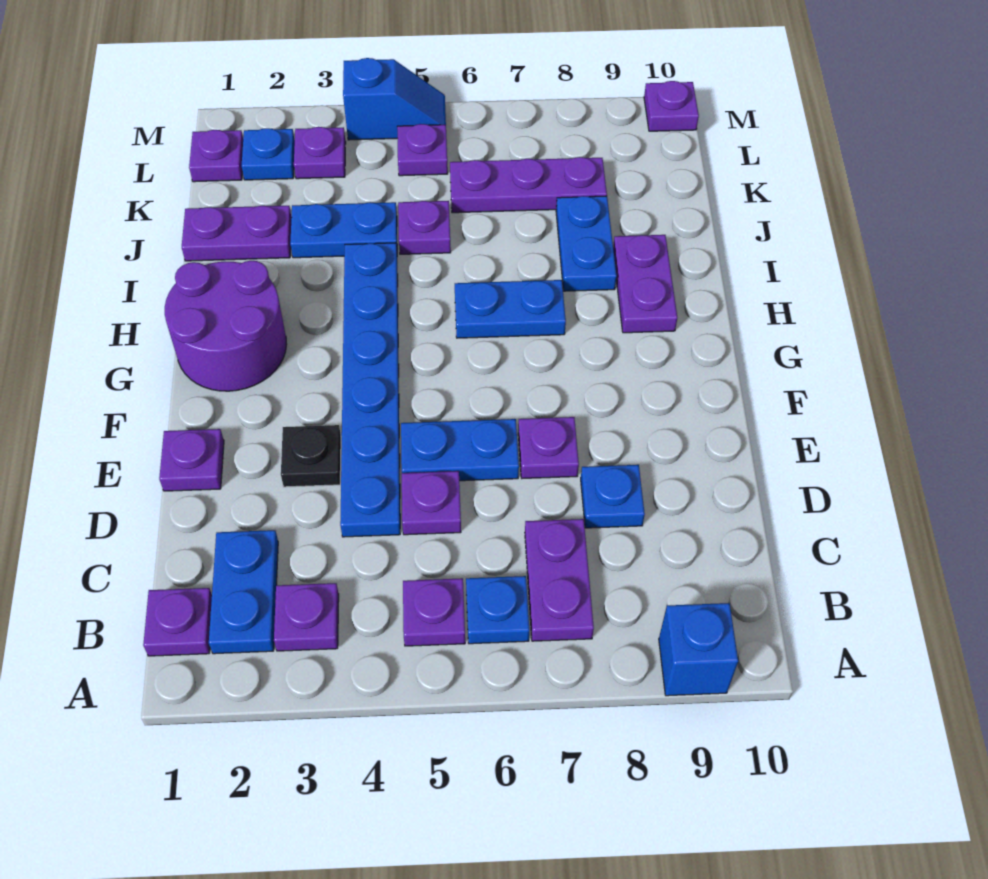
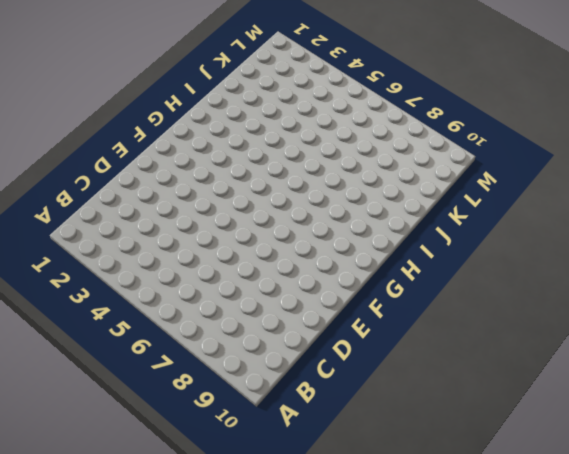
none -> blue brick A9 level 1
none -> purple plate B1 level 1
none -> blue plate B2:C2 level 1

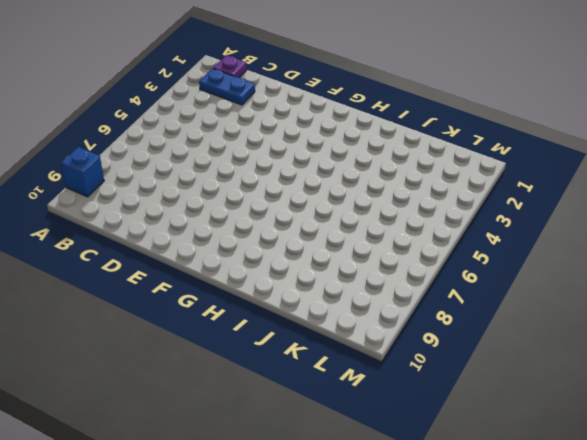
none -> purple plate B3 level 1
none -> purple plate B5 level 1
none -> blue plate B6 level 1

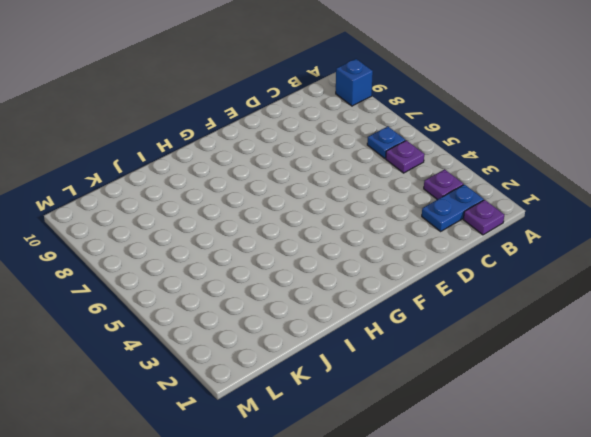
none -> purple plate B7:C7 level 1
none -> blue plate D4:I4 level 1
none -> purple plate D5 level 1

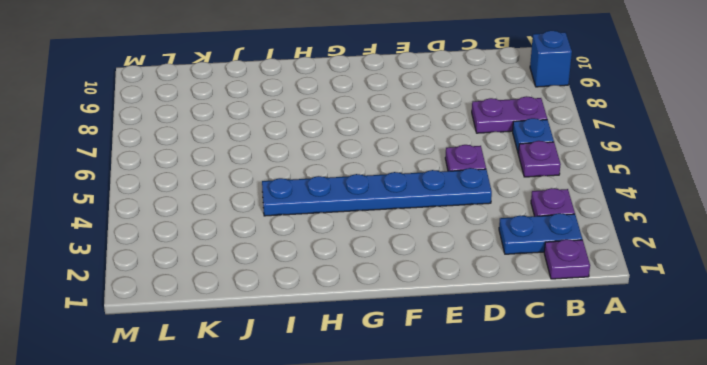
none -> blue plate D8 level 1
none -> purple plate E1 level 1
none -> black plate E3 level 1

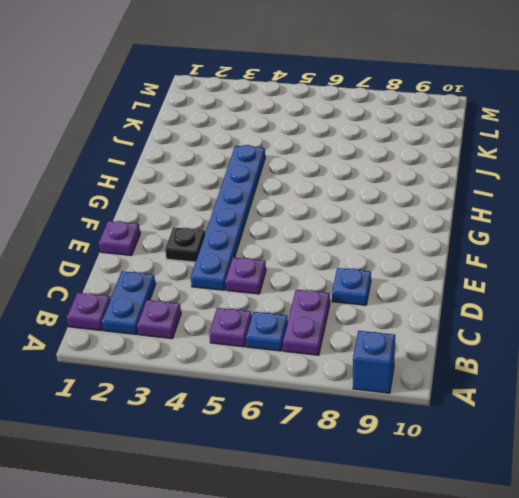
none -> blue plate E5:E6 level 1
none -> purple plate E7 level 1
none -> purple round brick G1:H2 level 1

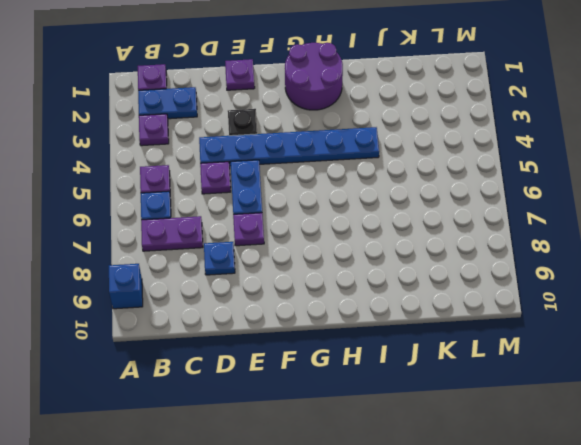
none -> blue plate H6:H7 level 1
none -> purple plate H9:I9 level 1
none -> blue plate I8:J8 level 1

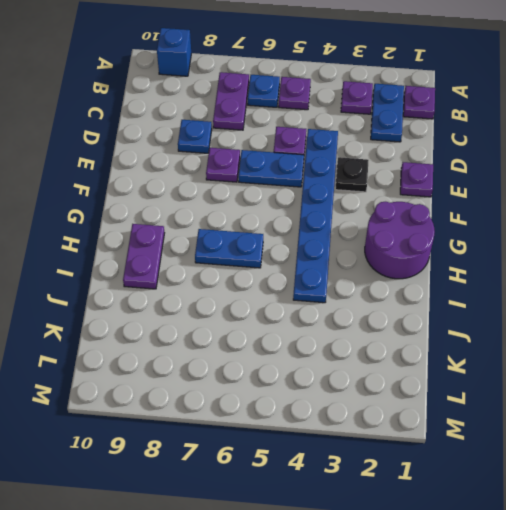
none -> blue plate I8:J8 level 1
none -> purple plate J1:J2 level 1
none -> blue plate J3:J4 level 1

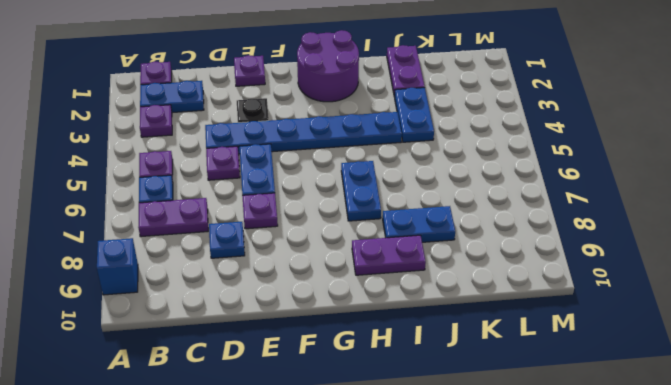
none -> purple plate J5 level 1
none -> purple plate K6:K8 level 1
none -> purple plate L1 level 1

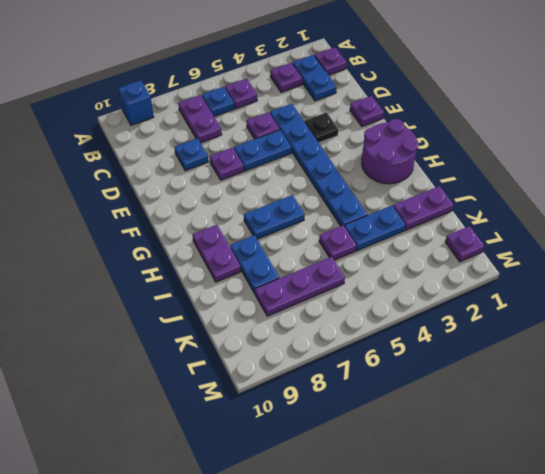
none -> blue plate L2 level 1
none -> purple plate L3 level 1
none -> purple plate L5 level 1

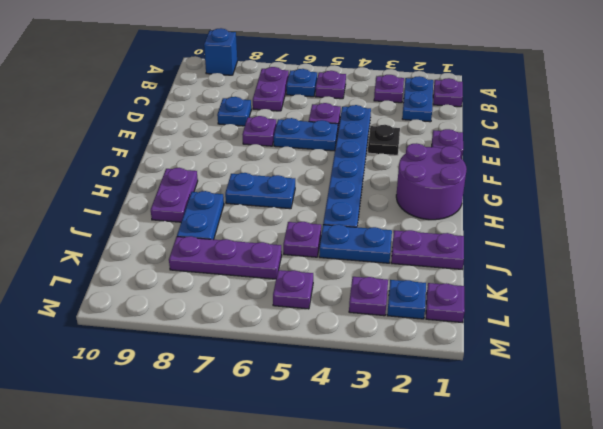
none -> blue slope M4:M5 level 1 top 4
none -> purple plate M10 level 1

